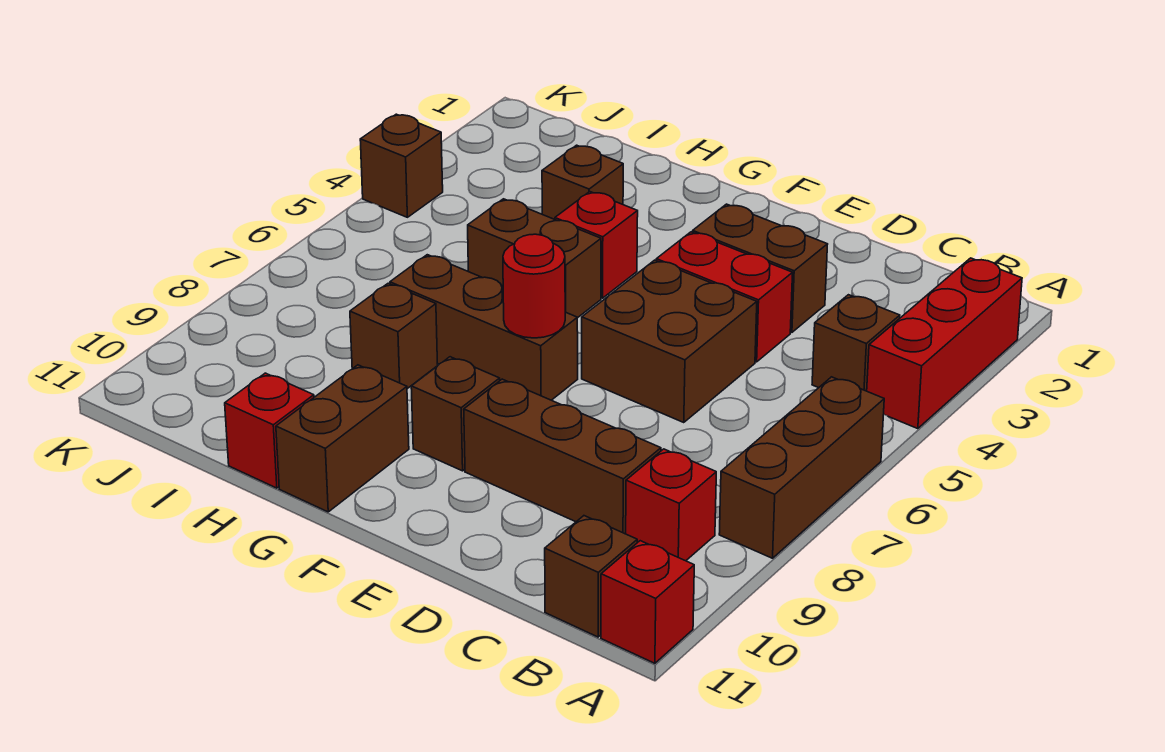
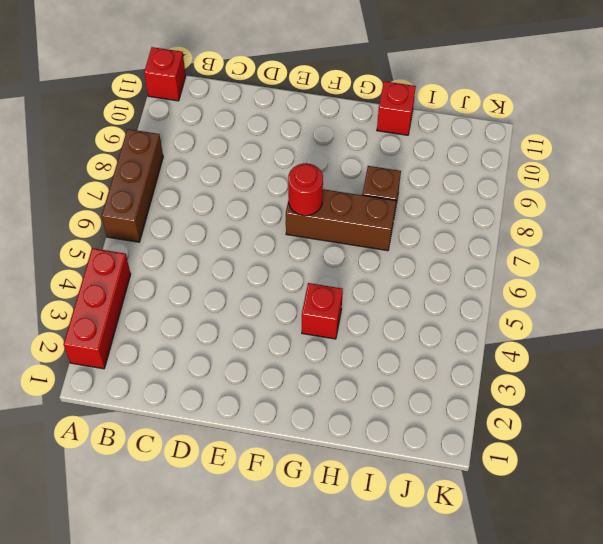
none -> brown brick B4 level 1
none -> red brick B9 level 1
none -> brown brick B11 level 1

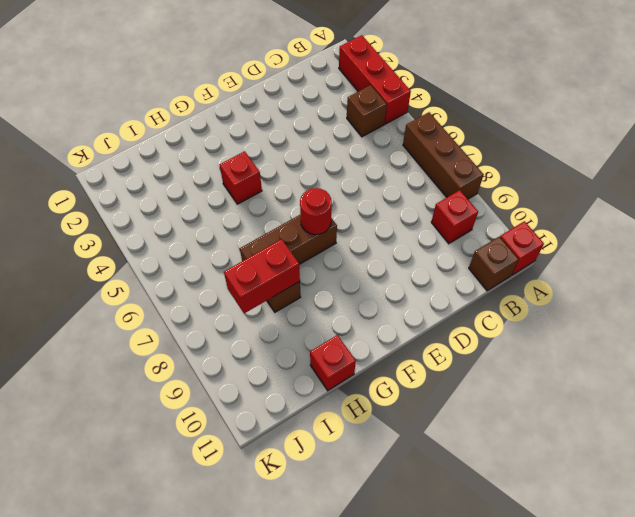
red brick H8:I8 level 2 -> red brick D4:E4 level 1
none -> brown brick C9:E9 level 1
none -> brown brick D3:E3 level 1
none -> brown brick D5:E6 level 1

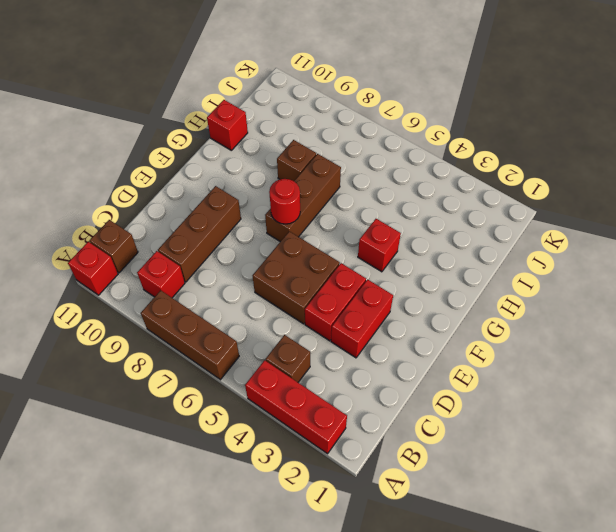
red brick D3:E3 level 1 -> brown brick D3:E3 level 1
none -> brown brick F9 level 1
none -> brown brick G5:H5 level 1
none -> brown brick G10:G11 level 1

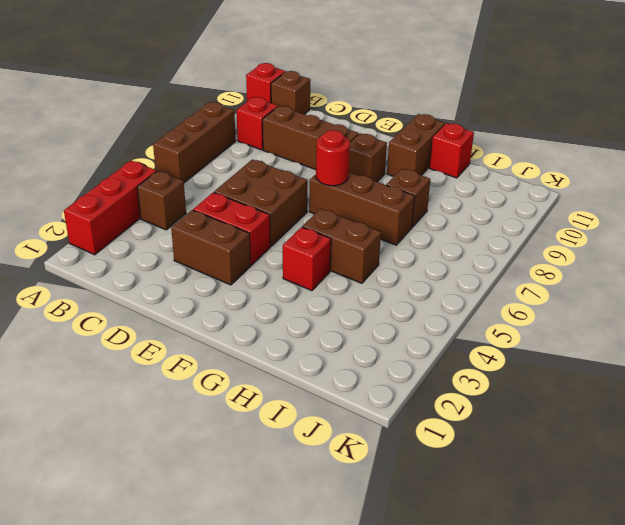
none -> brown brick H3 level 1
none -> brown brick K4 level 1

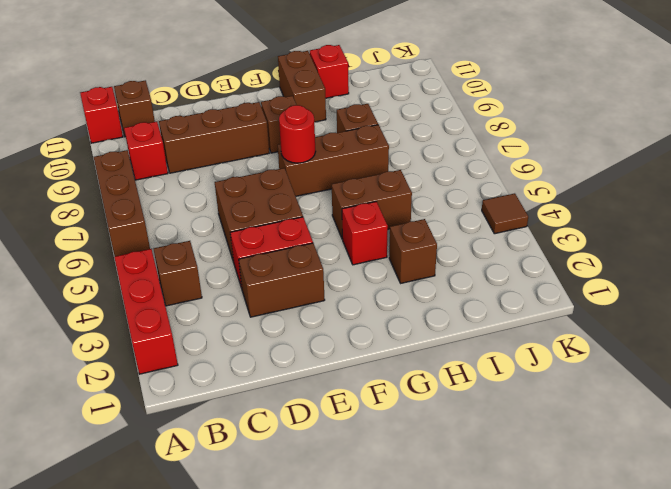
brown tile K4 level 1 -> brown brick K4 level 1

